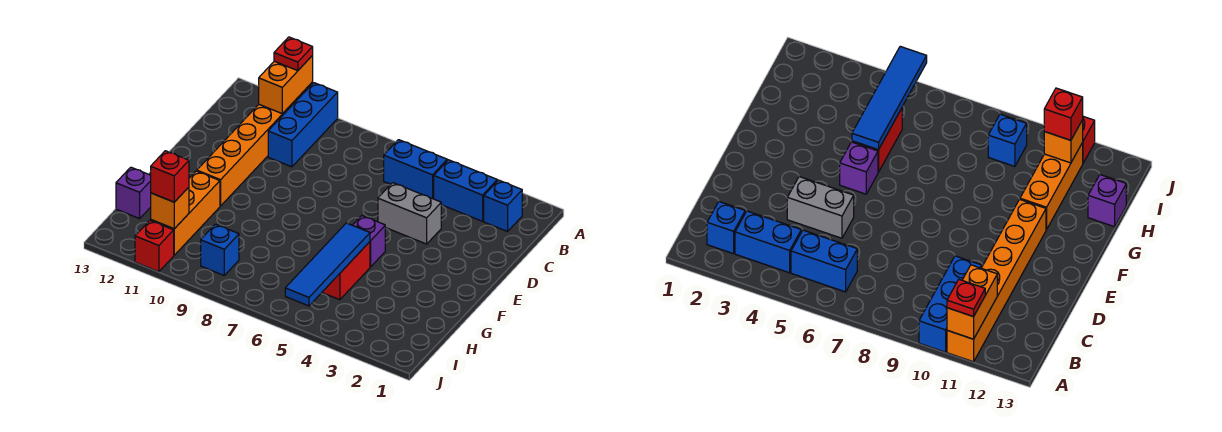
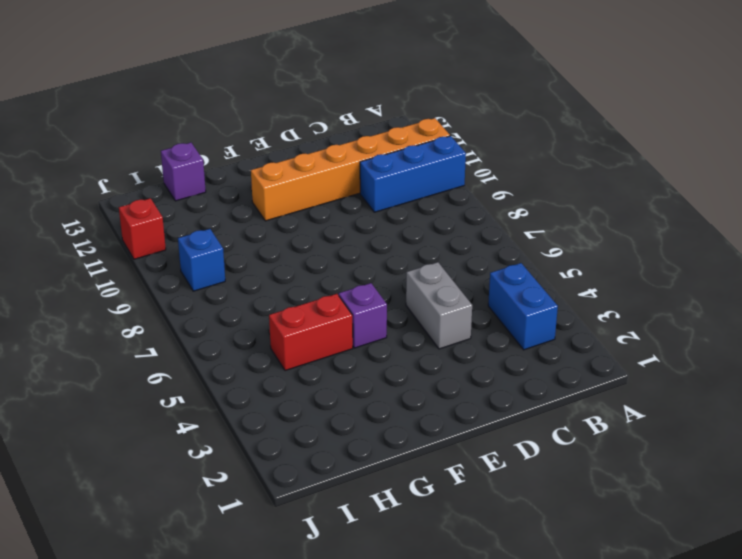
none -> blue brick B2 level 1
none -> blue brick B5:B6 level 1
none -> orange brick G11:I11 level 1

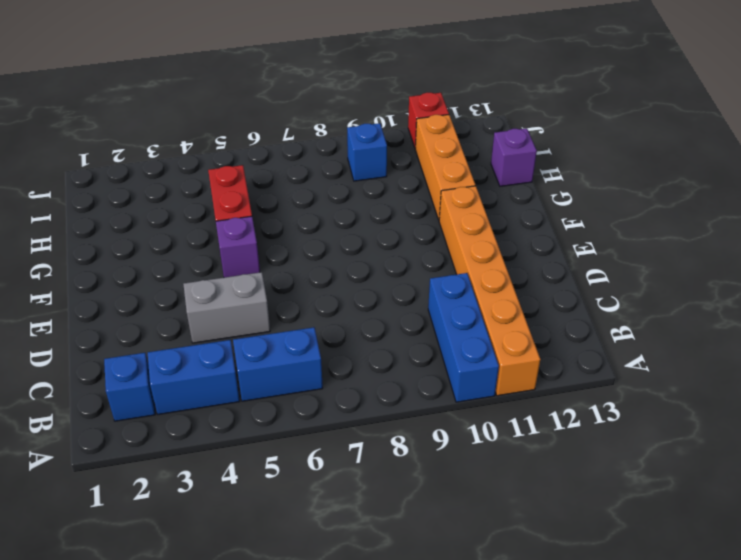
none -> orange brick A11:B11 level 2
none -> blue tile G5:J5 level 2
none -> orange brick I11 level 2

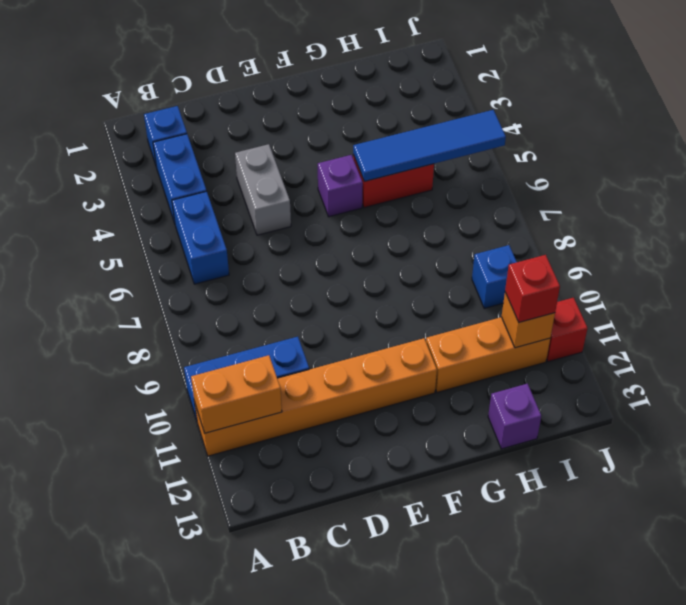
none -> red plate A11 level 3

